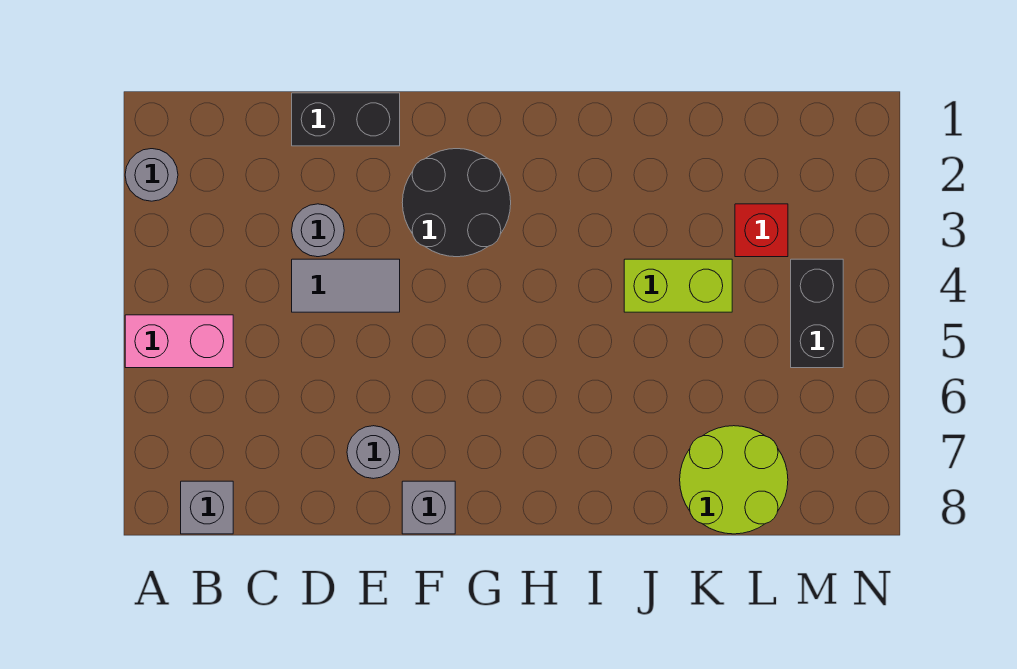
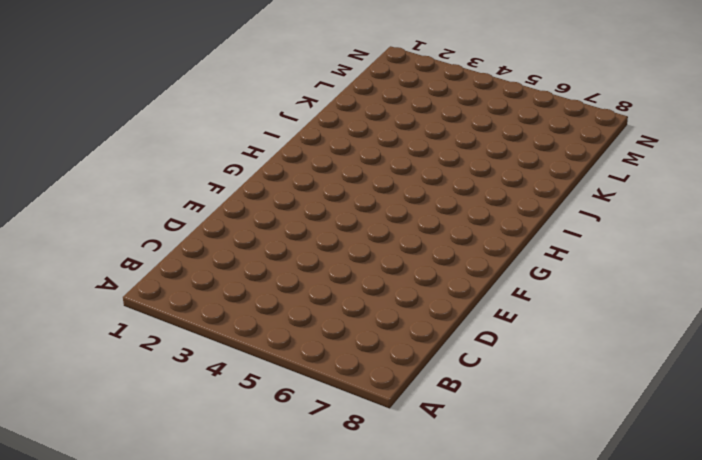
none -> grey round brick A2 level 1
none -> pink brick A5:B5 level 1
none -> grey brick B8 level 1

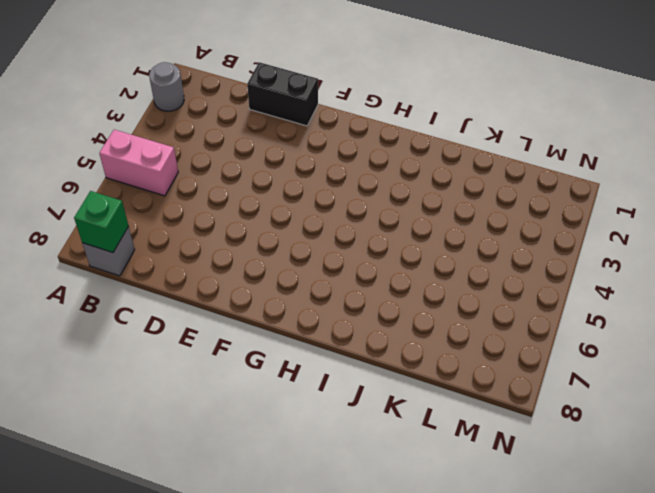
green brick B8 level 2 -> none
none -> grey round brick D3 level 1
none -> grey tile D4:E4 level 1
none -> grey round brick E7 level 1

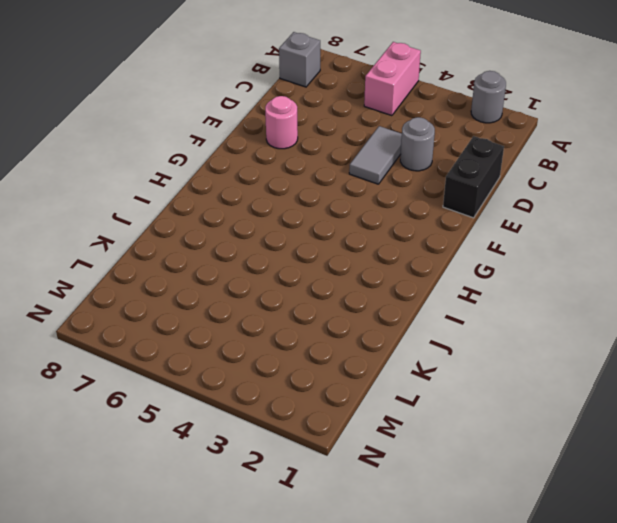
pink round brick E7 level 1 -> grey round brick E7 level 1
none -> black round brick F2:G3 level 1
none -> grey brick F8 level 1
none -> lime brick J4:K4 level 1

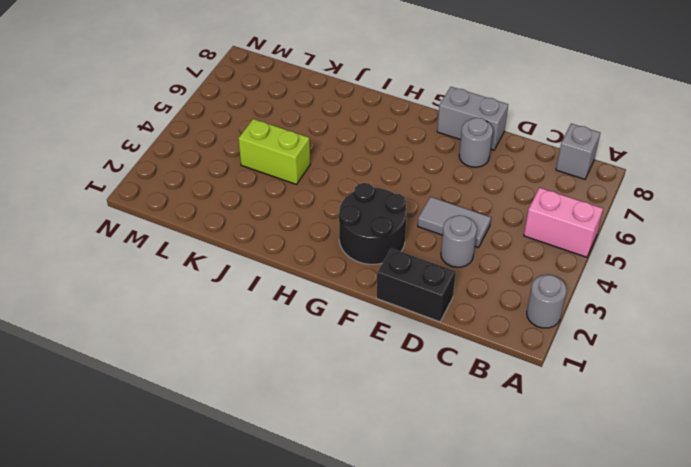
grey brick E8:F8 level 1 -> grey brick F8 level 1
none -> lime round brick K7:L8 level 1
none -> red brick L3 level 1
none -> black brick M4:M5 level 1

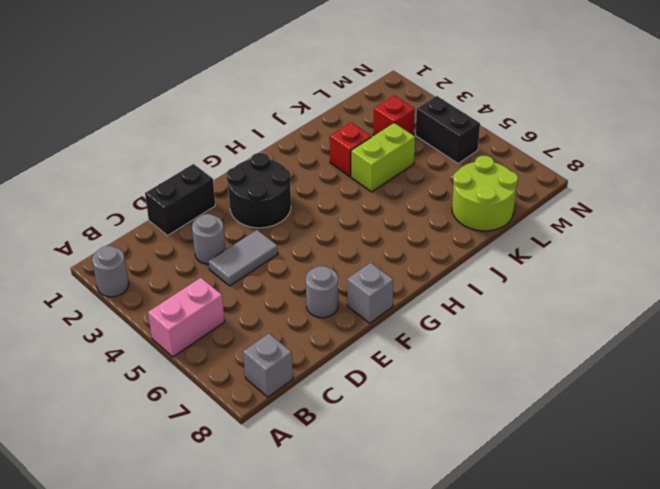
red brick J3 level 1 -> none

